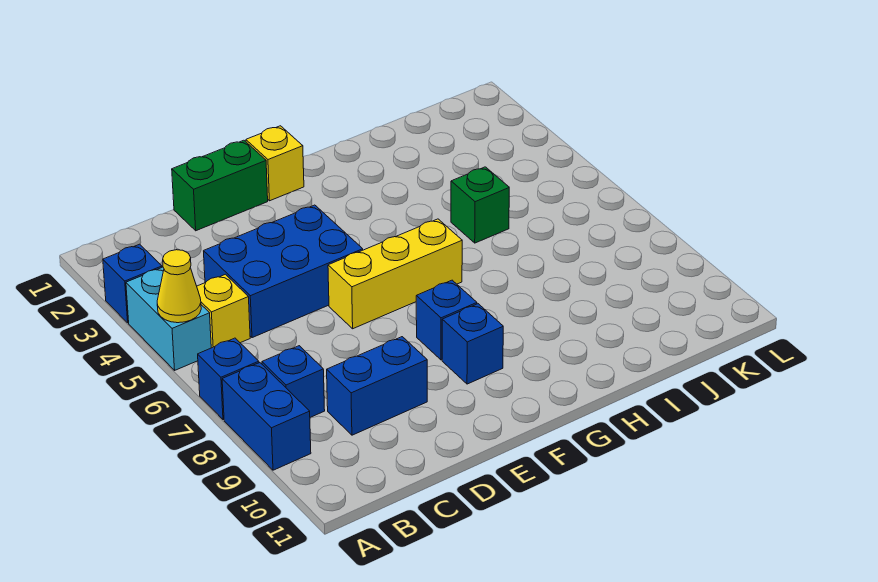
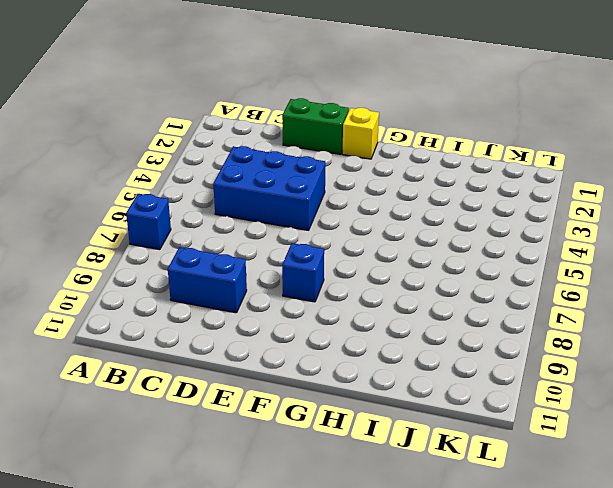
none -> blue brick A3 level 1
none -> cyan brick A4:A5 level 1
none -> blue brick A8:A9 level 1

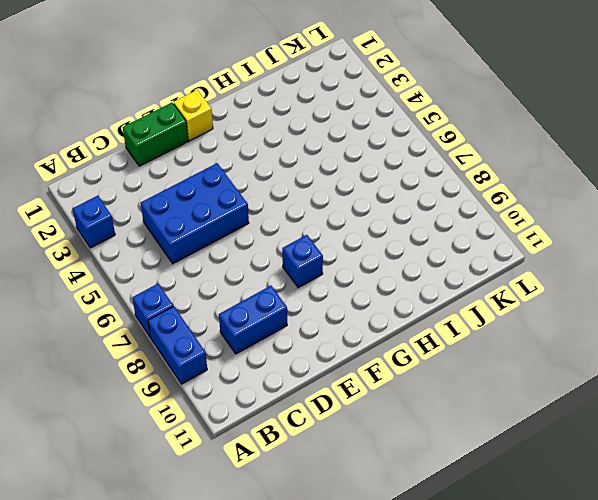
none -> cyan brick A4:A5 level 1
none -> yellow brick B5 level 1
none -> blue brick B8 level 1

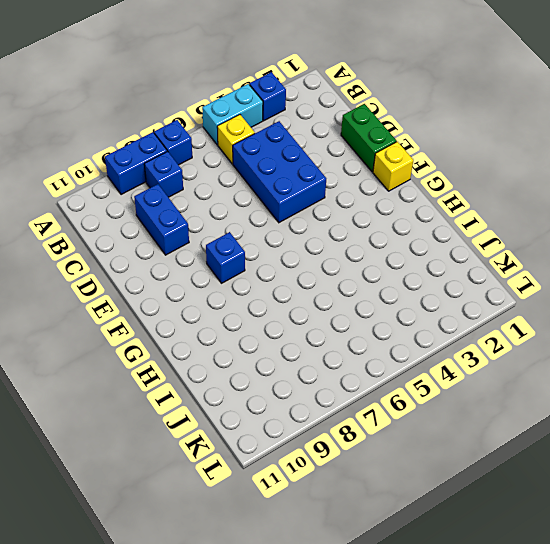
none -> yellow brick E6:G6 level 1
none -> blue brick F9 level 1
none -> green brick I5 level 1

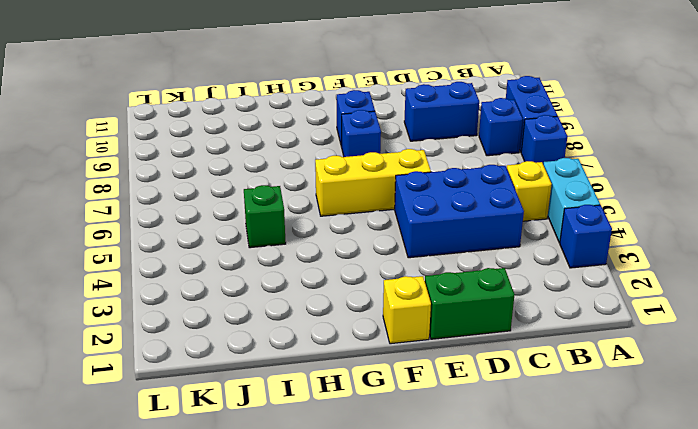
none -> yellow cone A5 level 2

